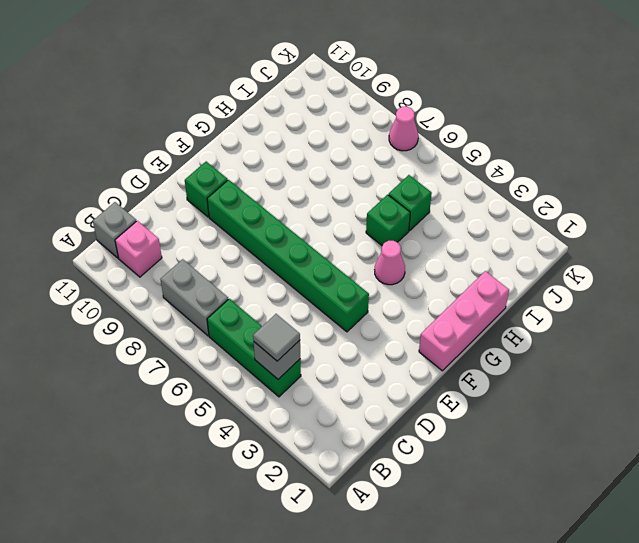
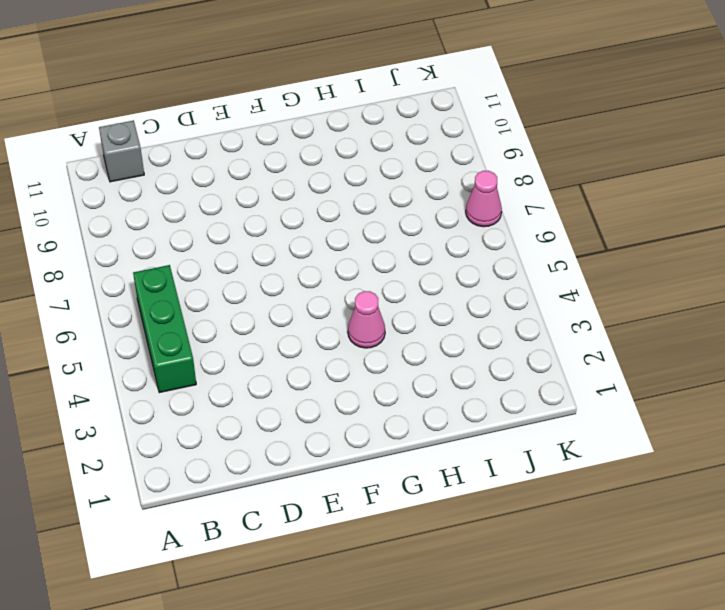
none -> grey brick B7:B8 level 1
none -> pink brick B10 level 1
none -> green brick E4:E9 level 1

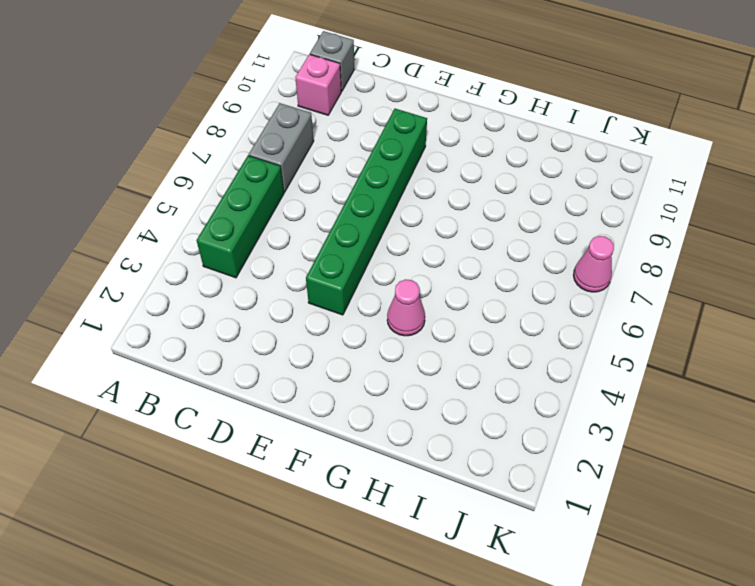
none -> green brick E10 level 1
none -> pink brick F1:H1 level 1
none -> green brick H5 level 1

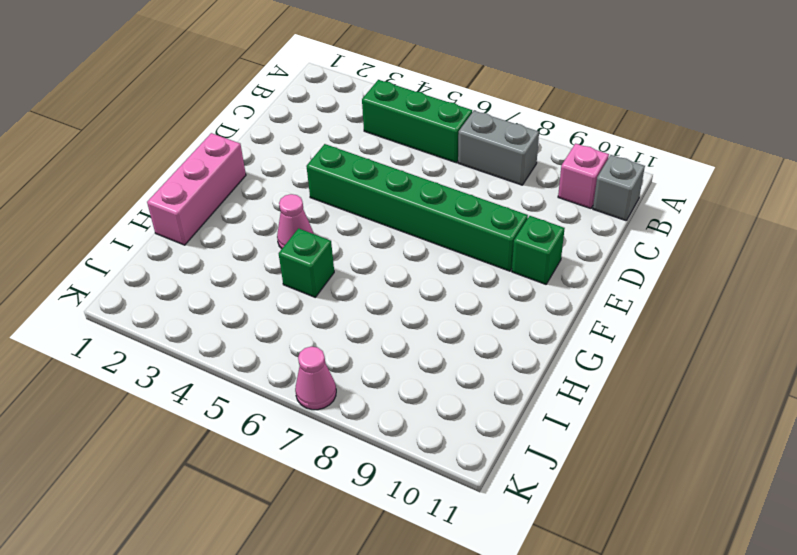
none -> green brick I5 level 1
none -> grey brick B4 level 2
none -> grey tile B4 level 3

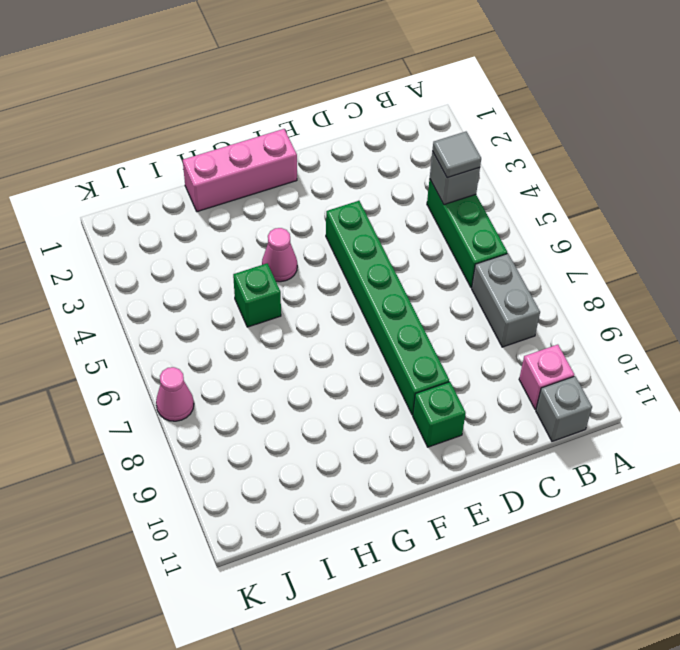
none -> green brick I5 level 1

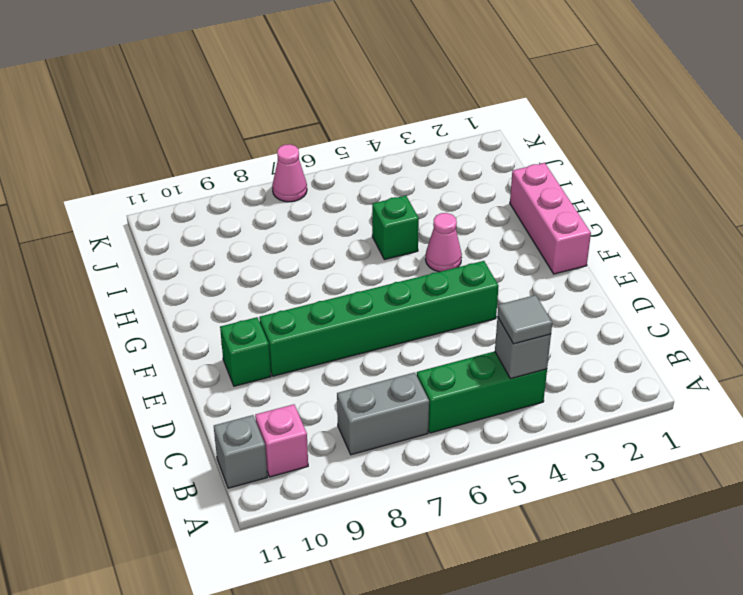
none -> green brick I5 level 1

